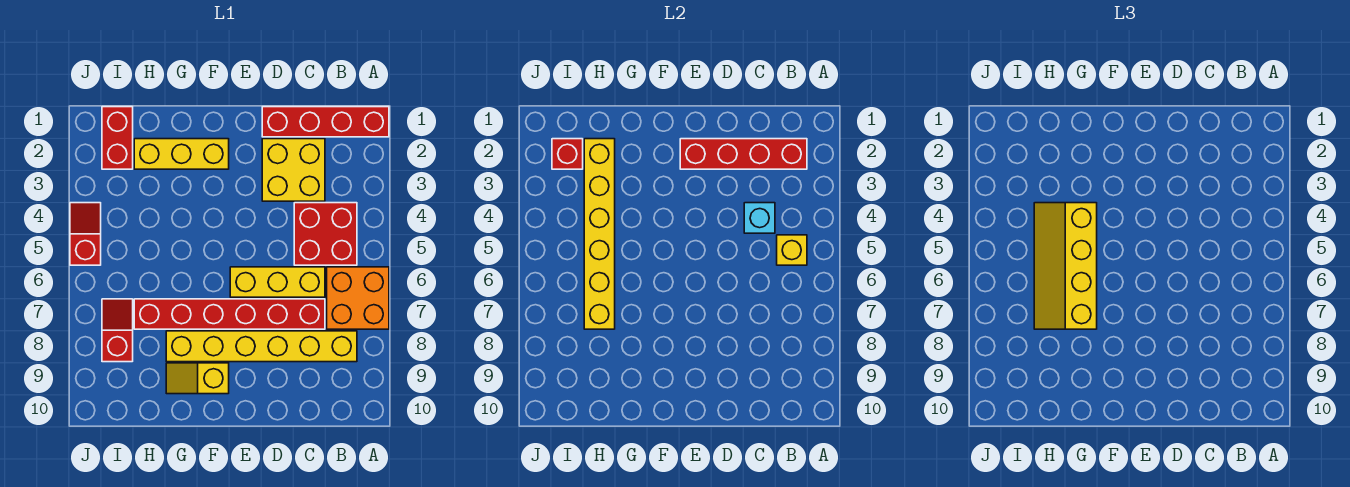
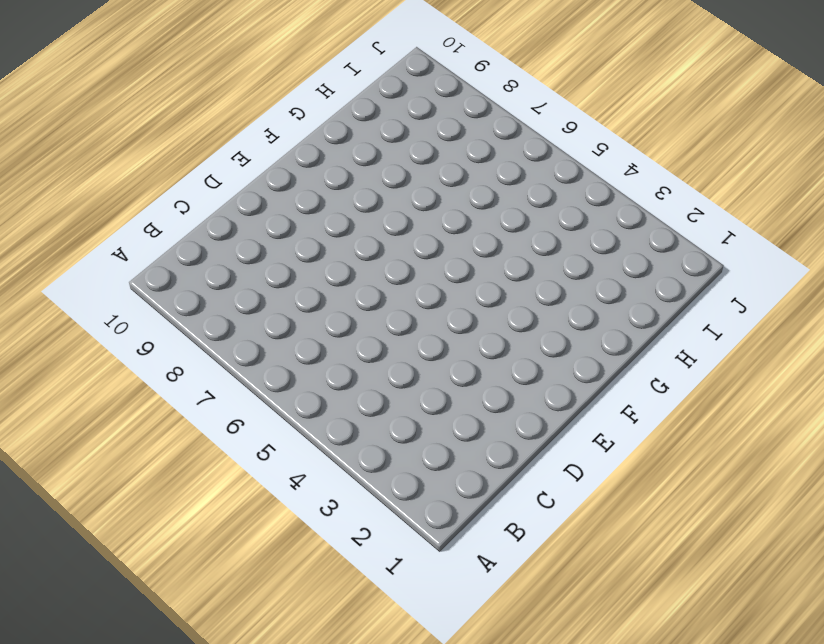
none -> red brick A1:D1 level 1
none -> orange brick A6:B7 level 1
none -> red brick B4:C5 level 1

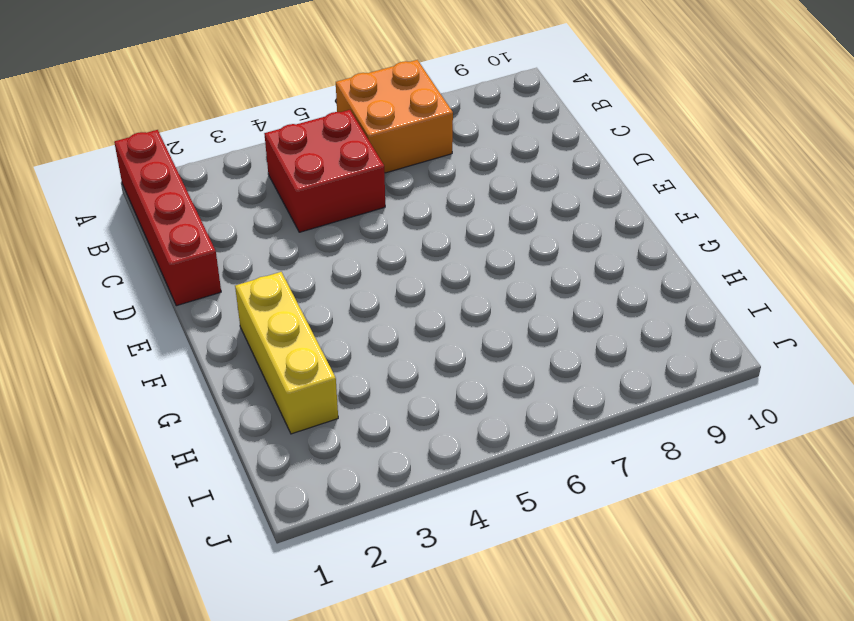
none -> yellow brick B8:G8 level 1
none -> yellow brick C2:D3 level 1
none -> yellow brick C6:E6 level 1

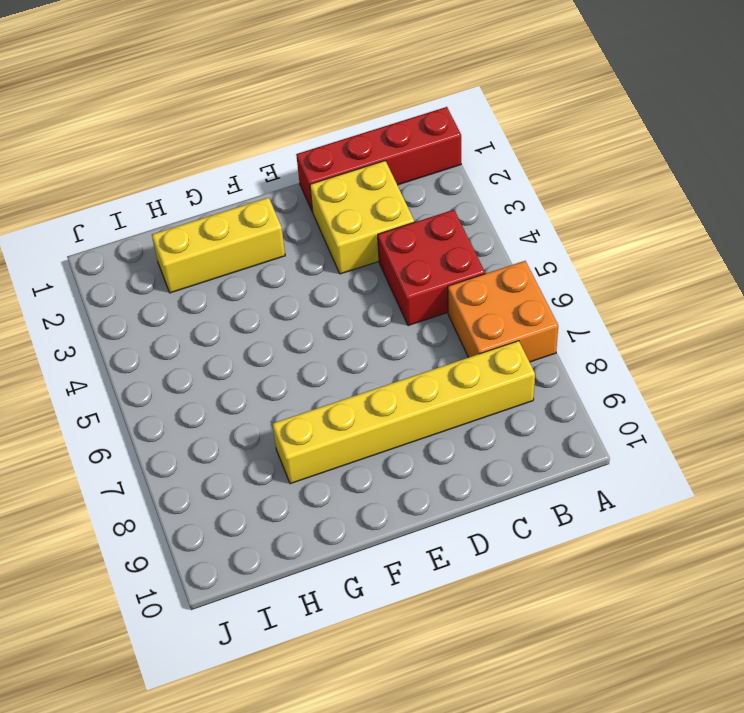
none -> yellow brick C6:E6 level 1
none -> red brick C7:H7 level 1
none -> yellow slope F9:G9 level 1 top F

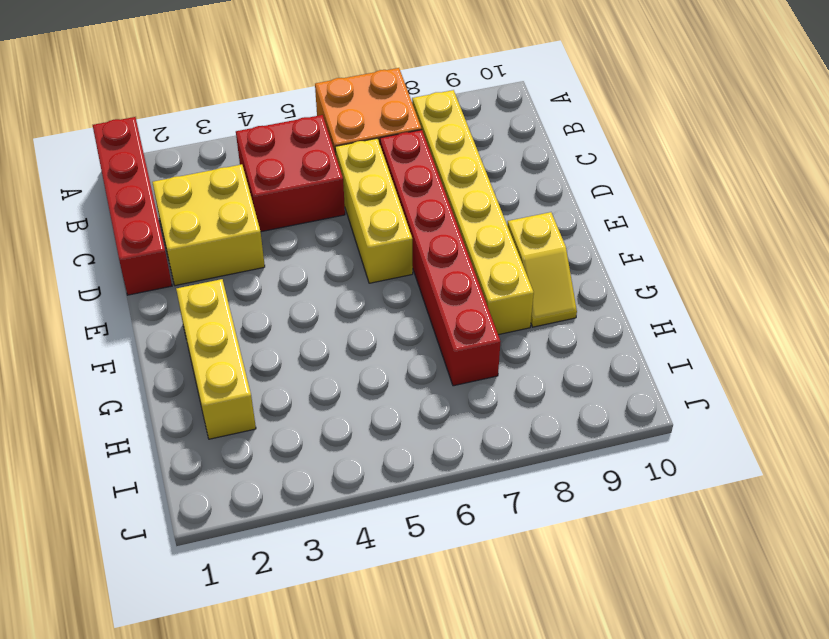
none -> red brick I1:I2 level 1
none -> red slope I7:I8 level 1 top 8
none -> red slope J4:J5 level 1 top 5

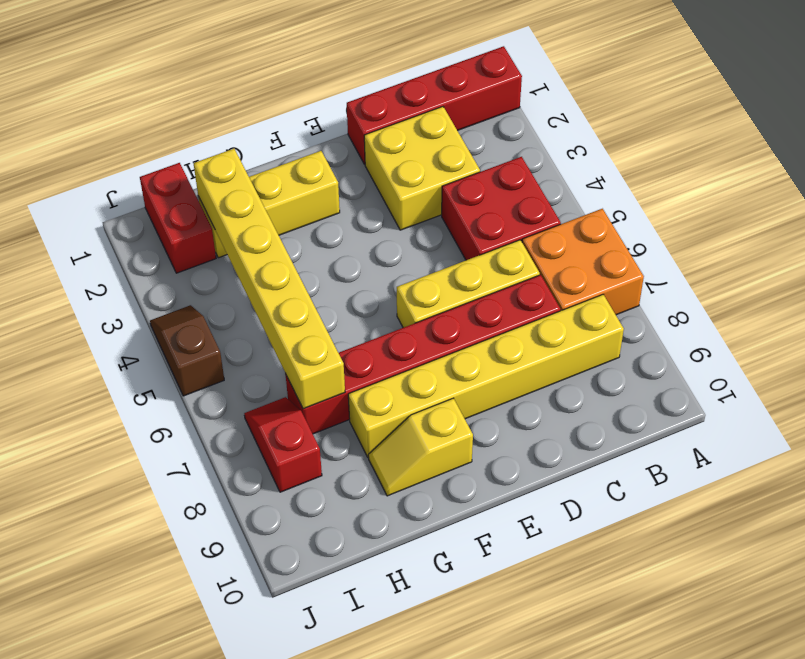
brown slope J4:J5 level 1 top 5 -> red slope J4:J5 level 1 top 5
none -> red brick B2:E2 level 2
none -> yellow brick B5 level 2
none -> cyan brick C4 level 2

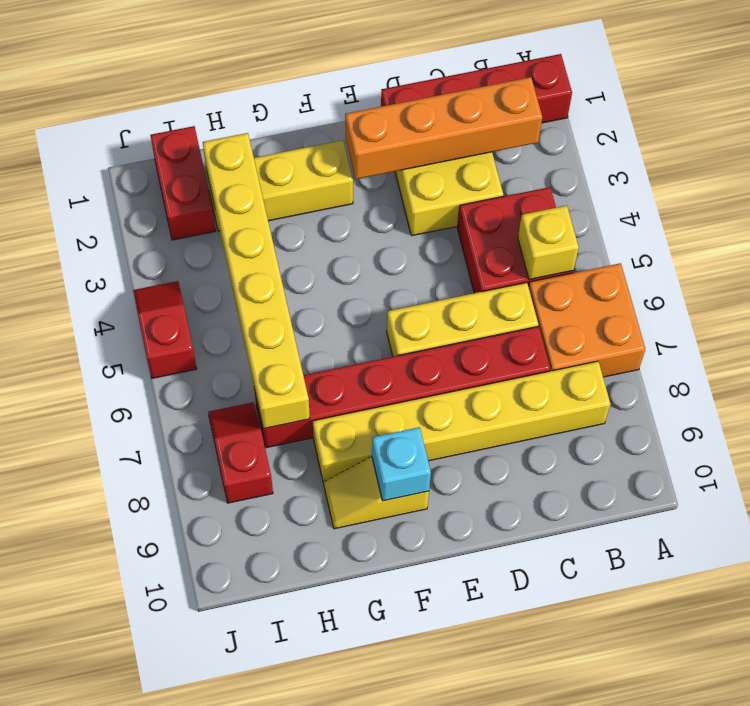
orange brick B2:E2 level 2 -> red brick B2:E2 level 2
cyan brick F9 level 2 -> cyan brick C4 level 2
none -> red brick I2 level 2
none -> yellow slope G4:H7 level 3 top G

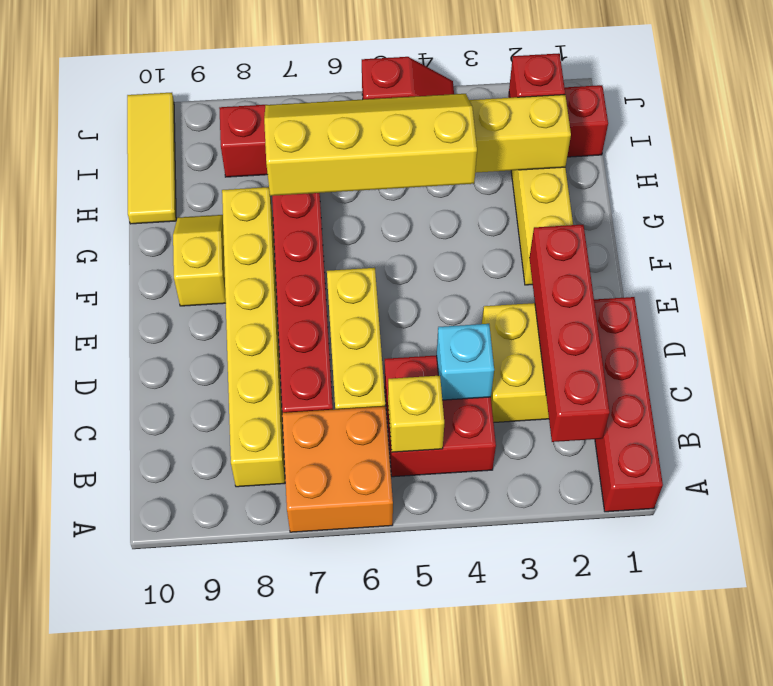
yellow tile H10:J10 level 1 -> none

